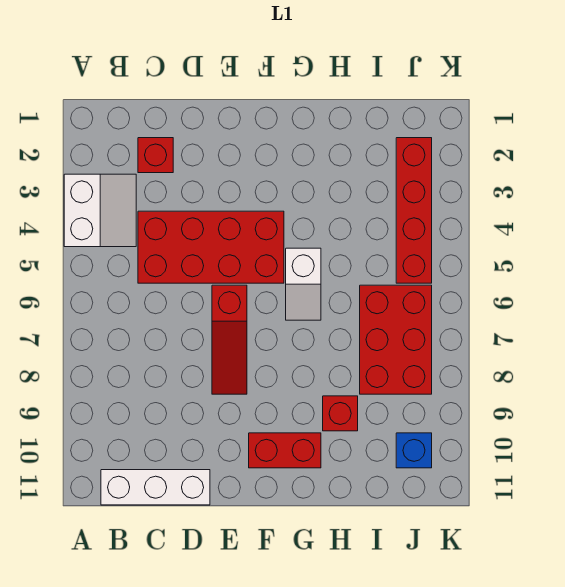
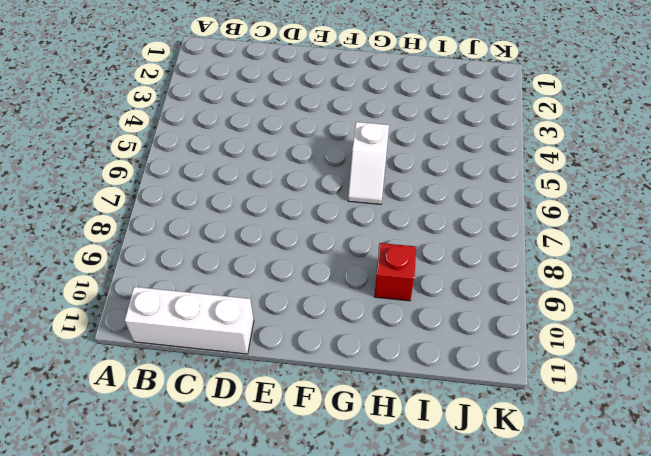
none -> white slope A3:B4 level 1 top A
none -> red brick C2 level 1

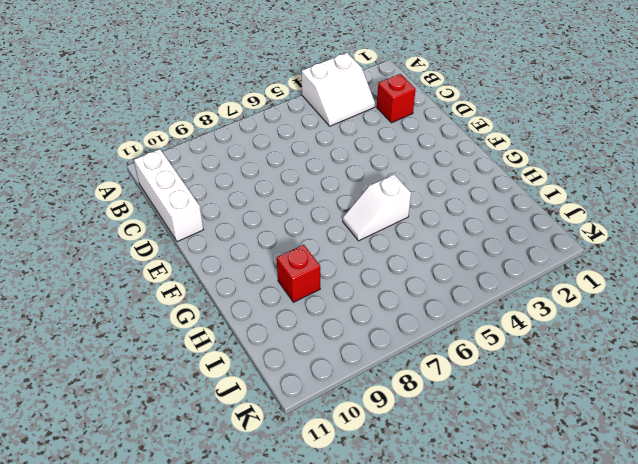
none -> red brick C4:F5 level 1
none -> red slope E6:E8 level 1 top 6

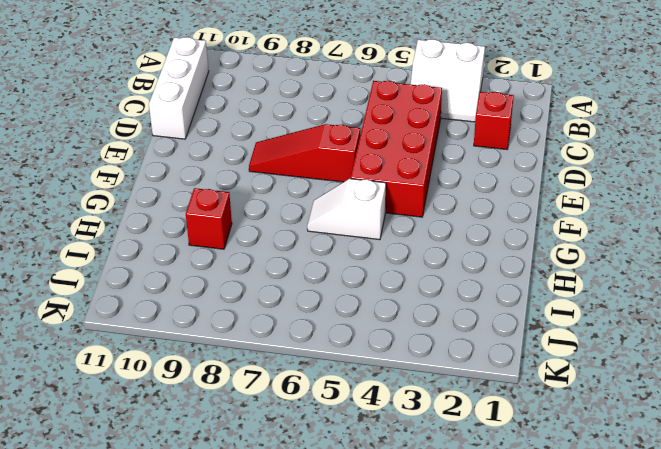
none -> red brick F10:G10 level 1
none -> red brick I6:J8 level 1

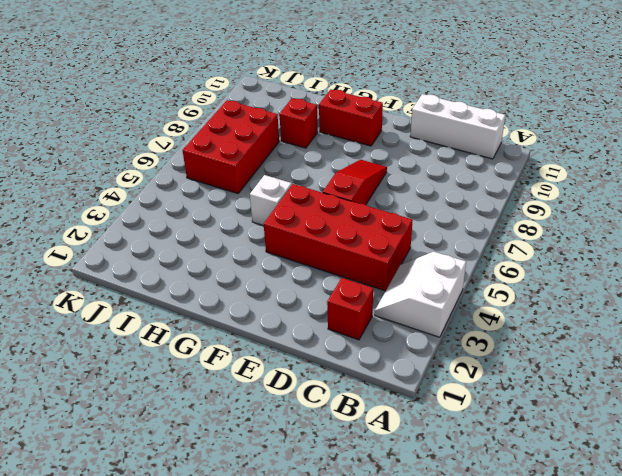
none -> red brick J2:J5 level 1
none -> blue brick J10 level 1

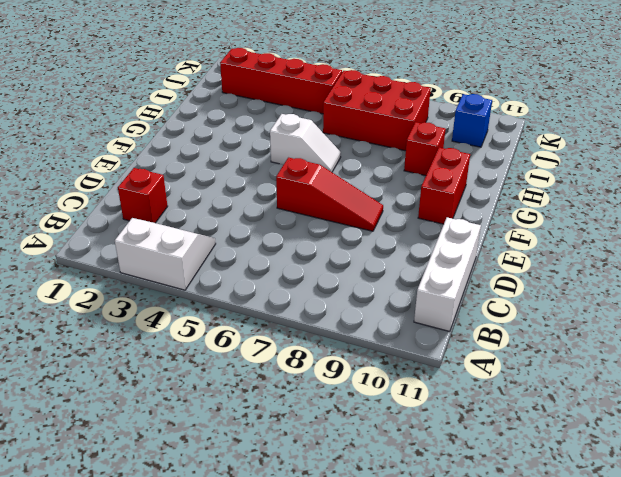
none -> red brick C4:F5 level 1

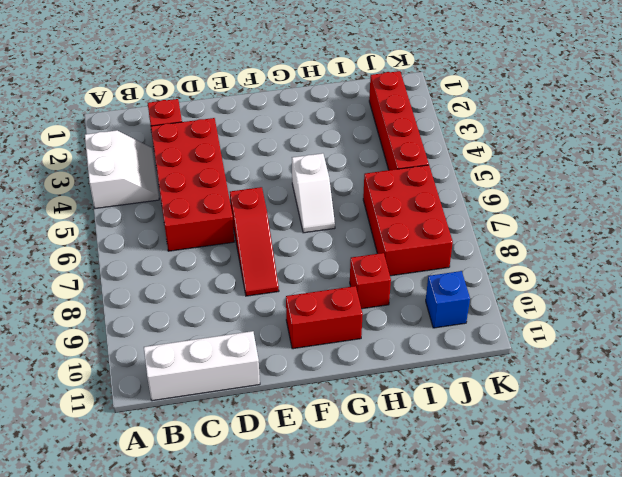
red brick C3:D6 level 1 -> red brick C4:F5 level 1

